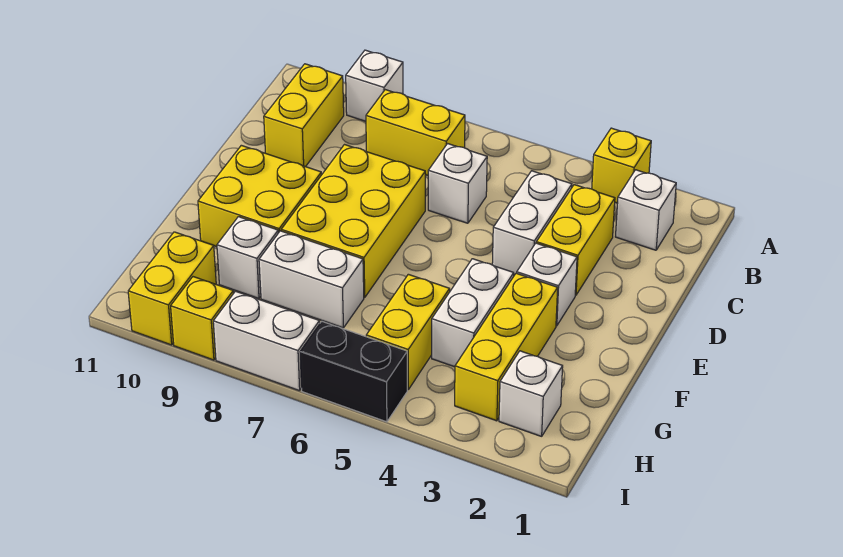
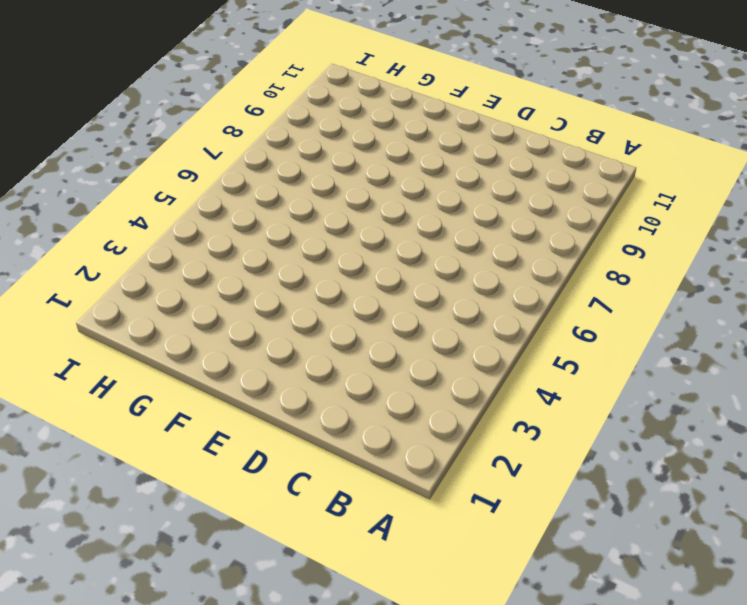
none -> yellow brick A3 level 1
none -> white brick A9 level 1
none -> white brick B2 level 1

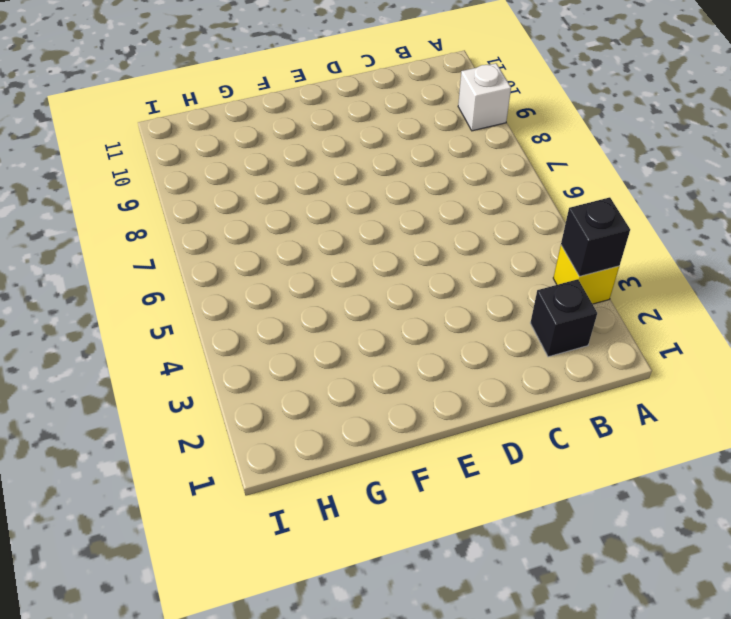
black brick A3 level 2 -> none
black brick B2 level 1 -> white brick B2 level 1
none -> yellow brick B7:B8 level 1
none -> yellow brick B10:C10 level 1
none -> yellow brick C3:D3 level 1

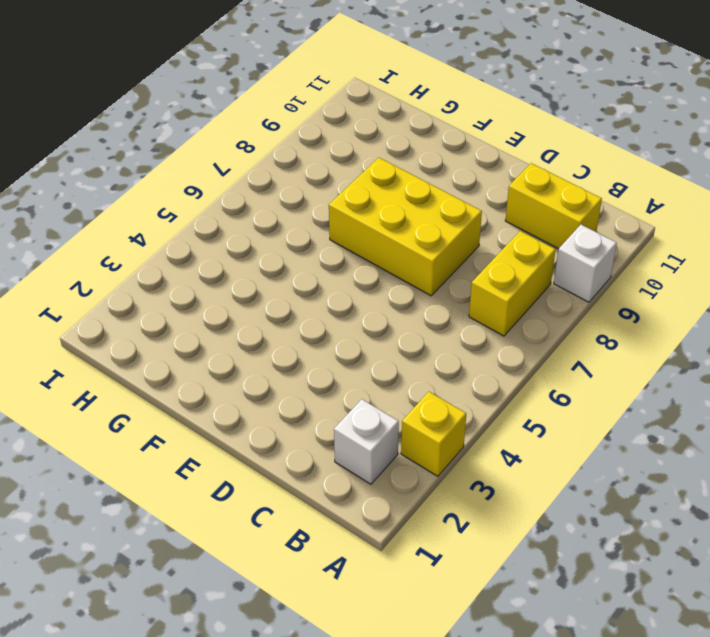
none -> yellow brick C3:D3 level 1
none -> white brick C4:D4 level 1
none -> white brick C6 level 1

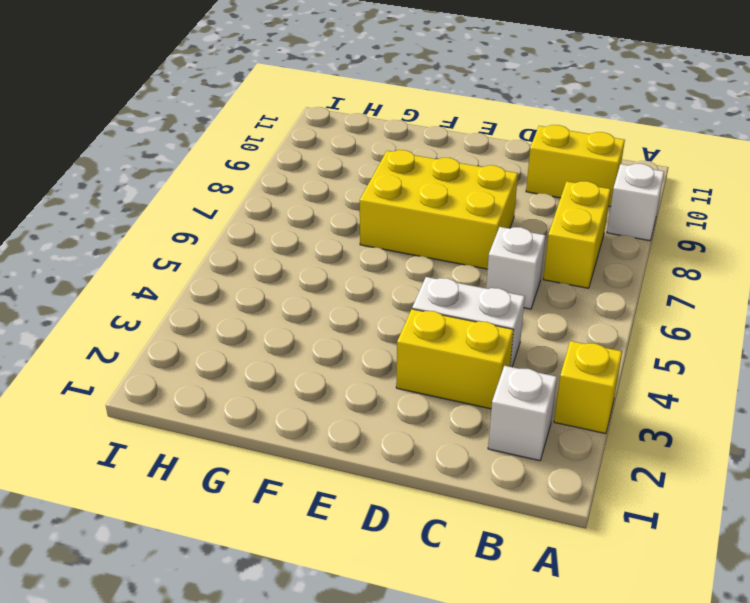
none -> white brick E3 level 1
none -> yellow brick E9:F10 level 1
none -> yellow brick F3:H3 level 1

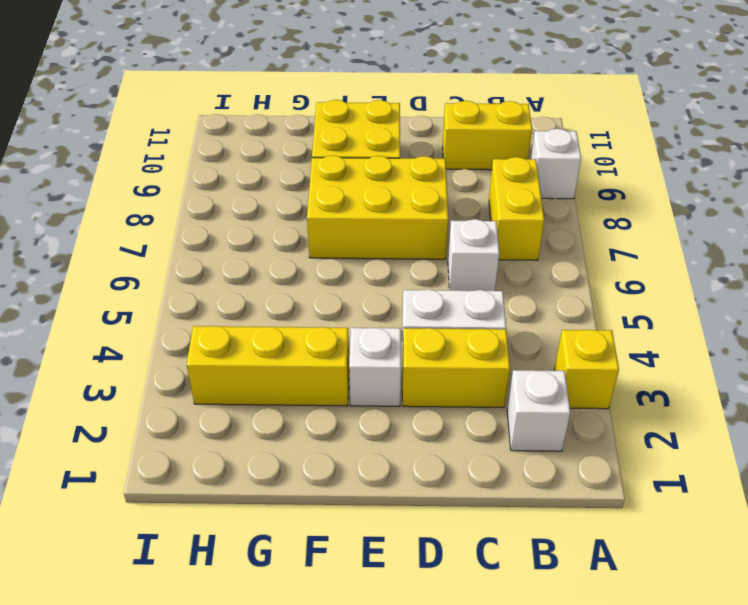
none -> white brick F4:G4 level 1
none -> yellow brick G5:H5 level 1
none -> white brick G7:G8 level 1

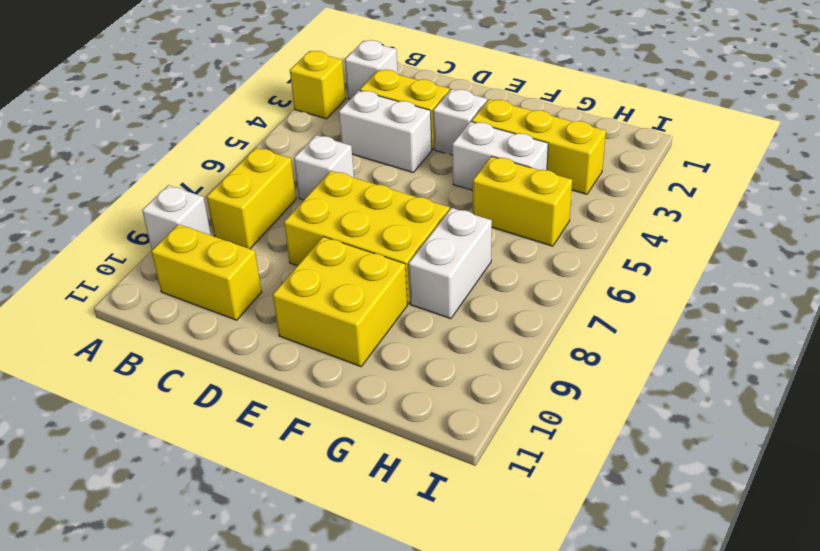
none -> white brick G9 level 1
none -> white brick H2 level 1
none -> yellow brick H10:I10 level 1

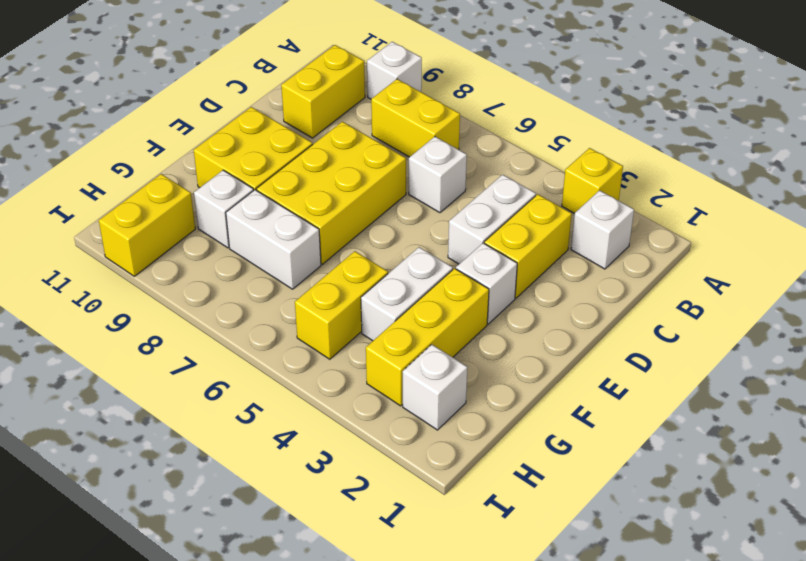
none -> black brick I5:I6 level 1
none -> white brick I7:I8 level 1
none -> yellow brick I9 level 1

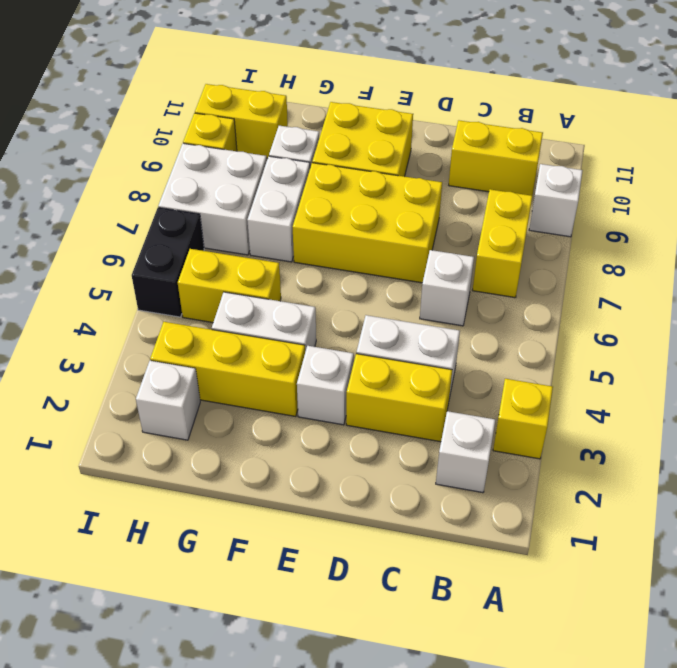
white brick H7:I8 level 1 -> white brick I7:I8 level 1

